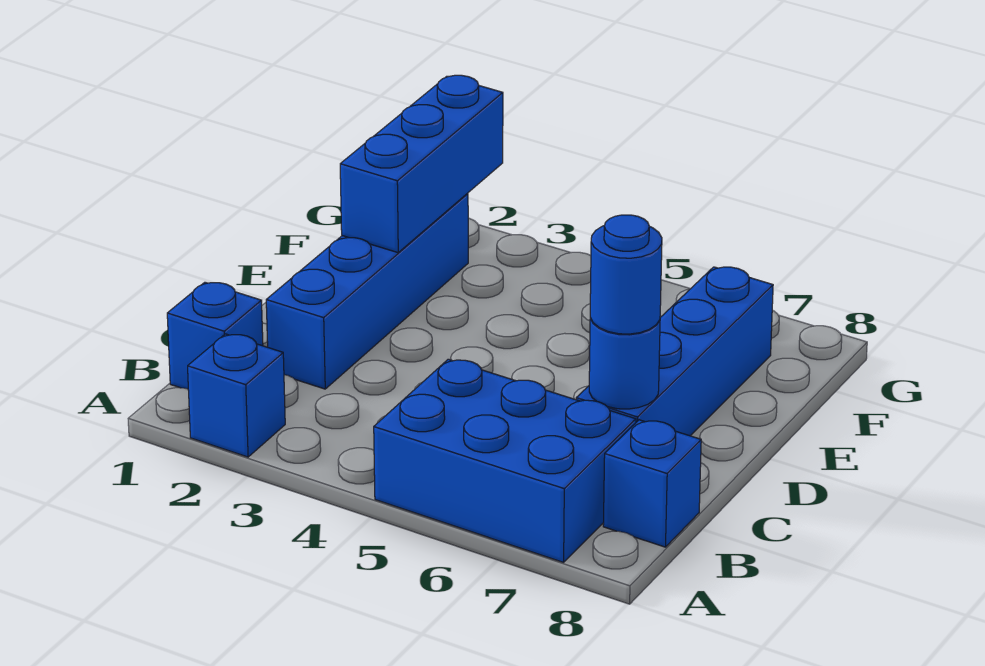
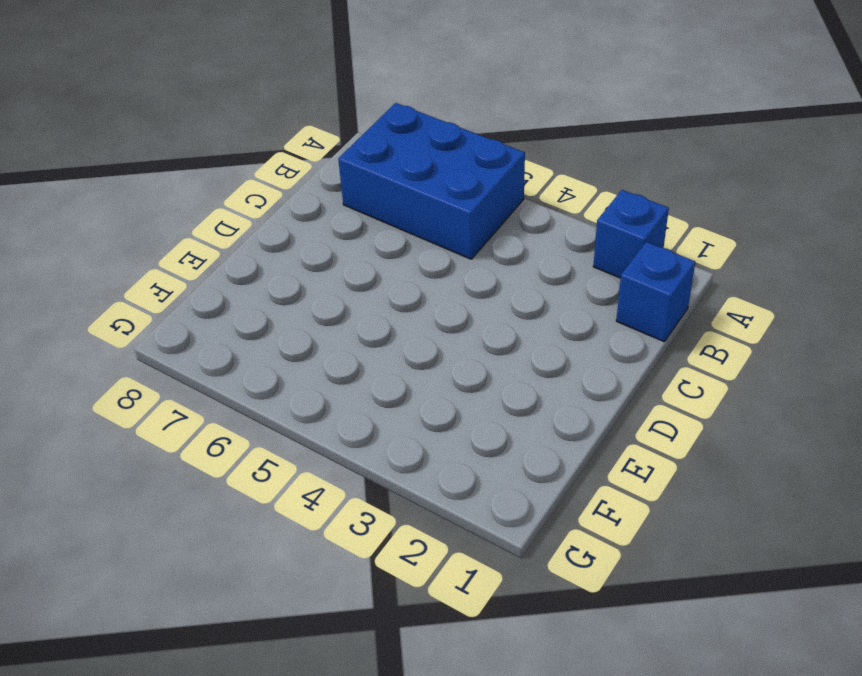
none -> blue brick B8 level 1
none -> blue brick C2:F2 level 1

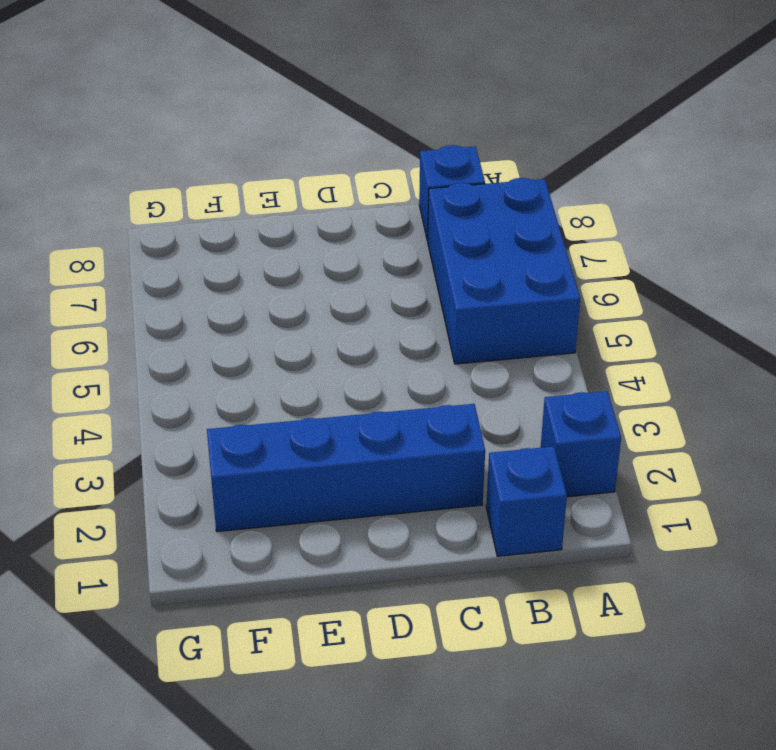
none -> blue brick C7:F7 level 1
none -> blue round brick C7 level 2

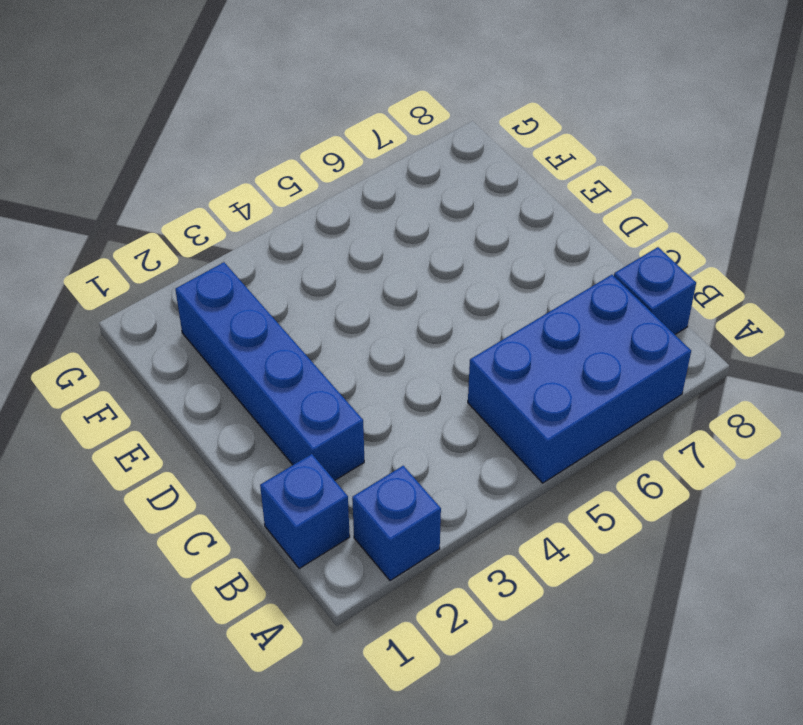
none -> blue brick C7:F7 level 1
none -> blue round brick C7 level 2

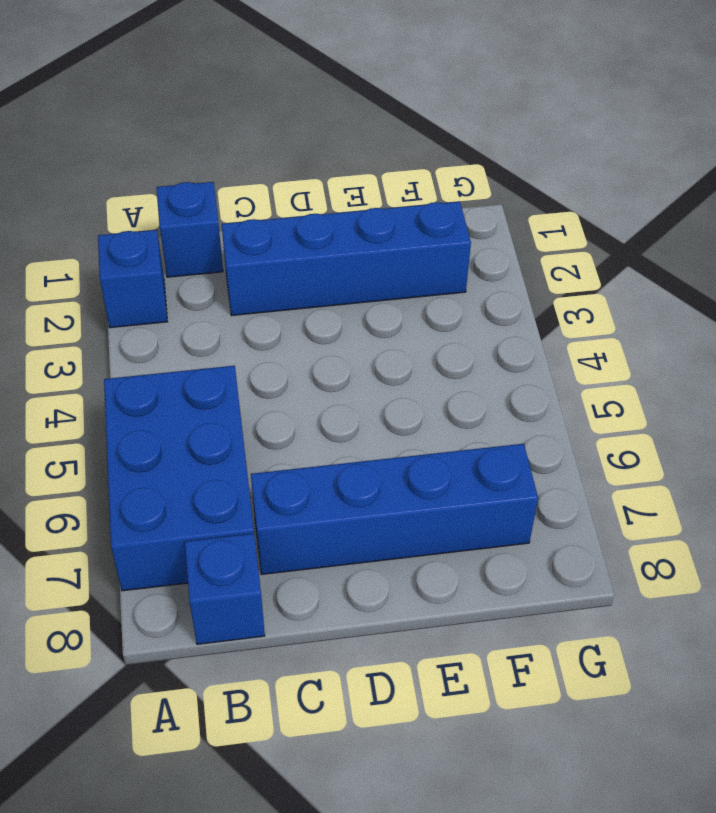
none -> blue round brick C7 level 2
none -> blue brick E2:G2 level 2

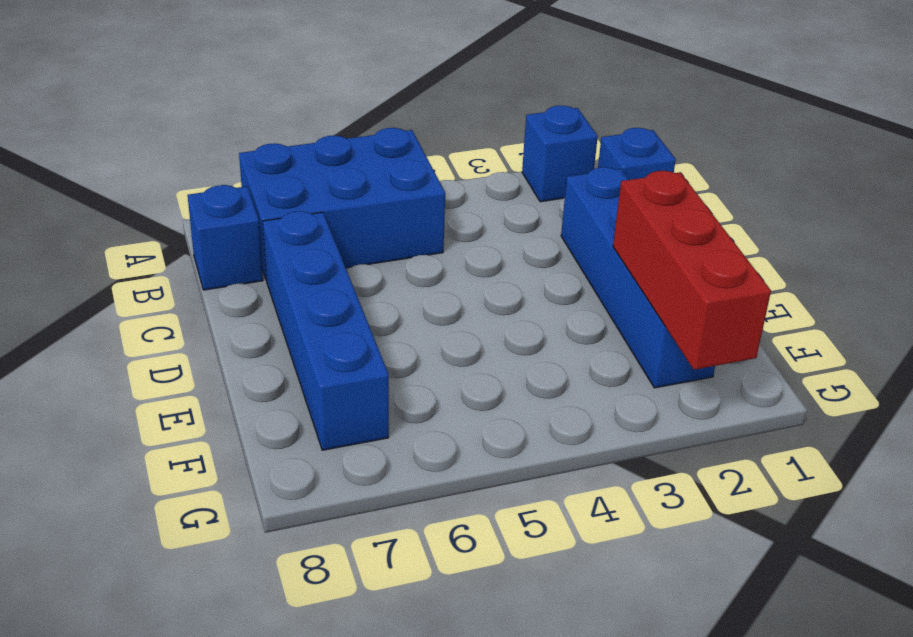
red brick E2:G2 level 2 -> blue brick E2:G2 level 2
none -> blue round brick C7 level 2
none -> blue round brick C7 level 3

